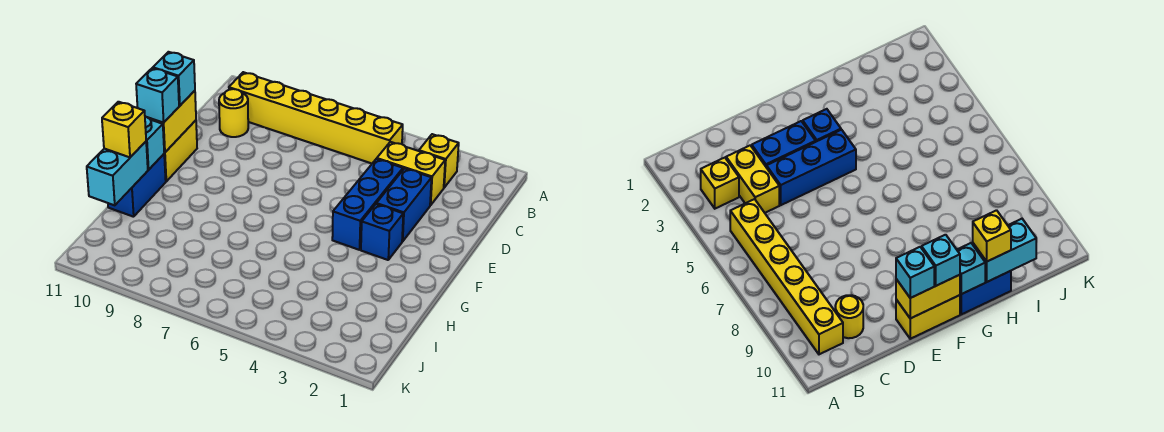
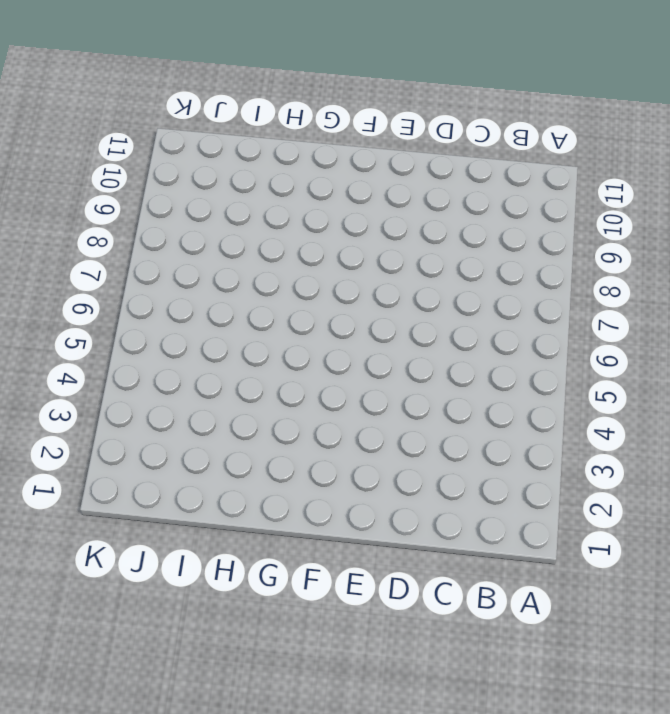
none -> yellow brick B3 level 1
none -> yellow brick B5:B10 level 1
none -> yellow brick C3:C4 level 1

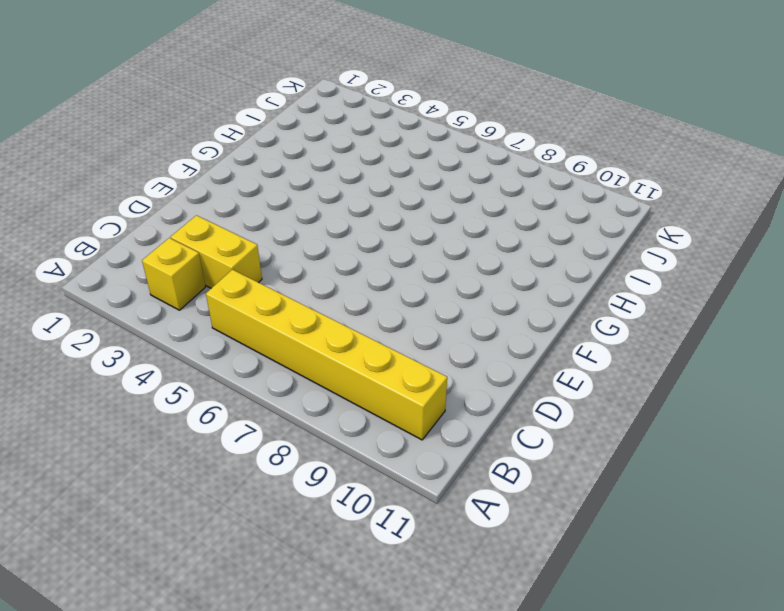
none -> yellow round brick C10 level 1
none -> blue brick D3:E3 level 1
none -> blue brick D4:F4 level 1

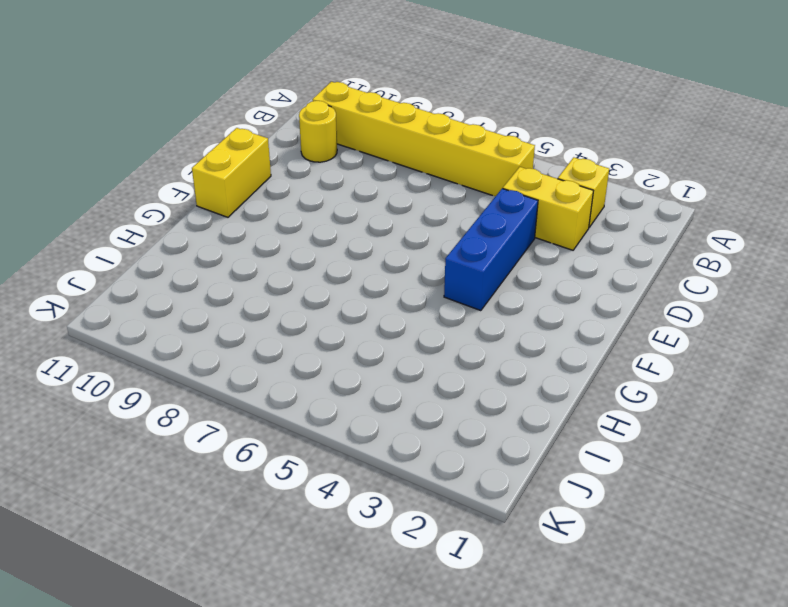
none -> blue brick D3:E3 level 1
none -> blue brick F3 level 1
none -> blue brick G11:H11 level 1

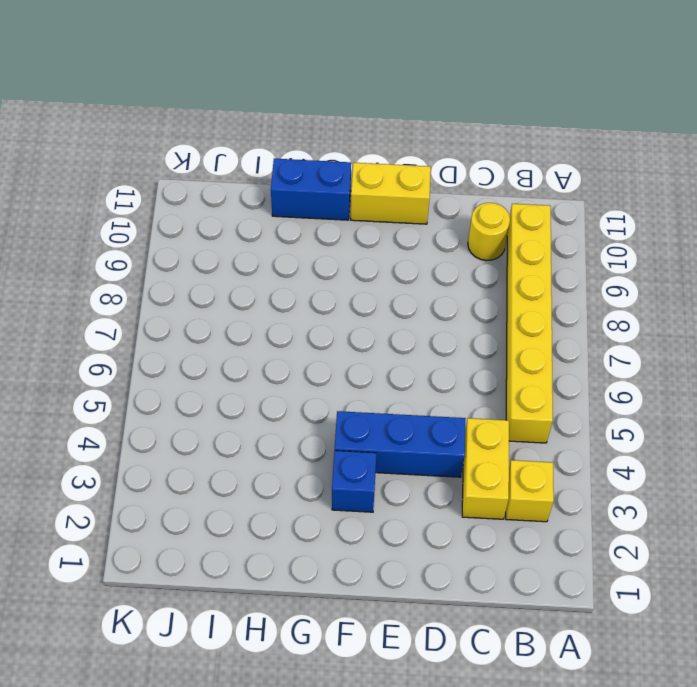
none -> blue brick D3:E3 level 1
none -> yellow brick E11:F11 level 2
none -> cyan brick G11 level 2

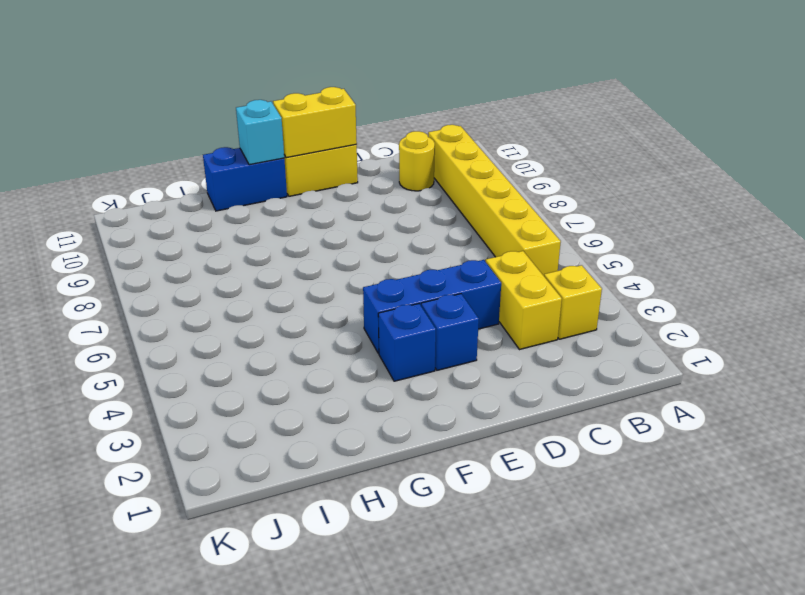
blue brick E3 level 1 -> blue brick D3:E3 level 1
none -> cyan brick H11:I11 level 2
none -> cyan brick E11 level 3
none -> cyan brick F11 level 3

